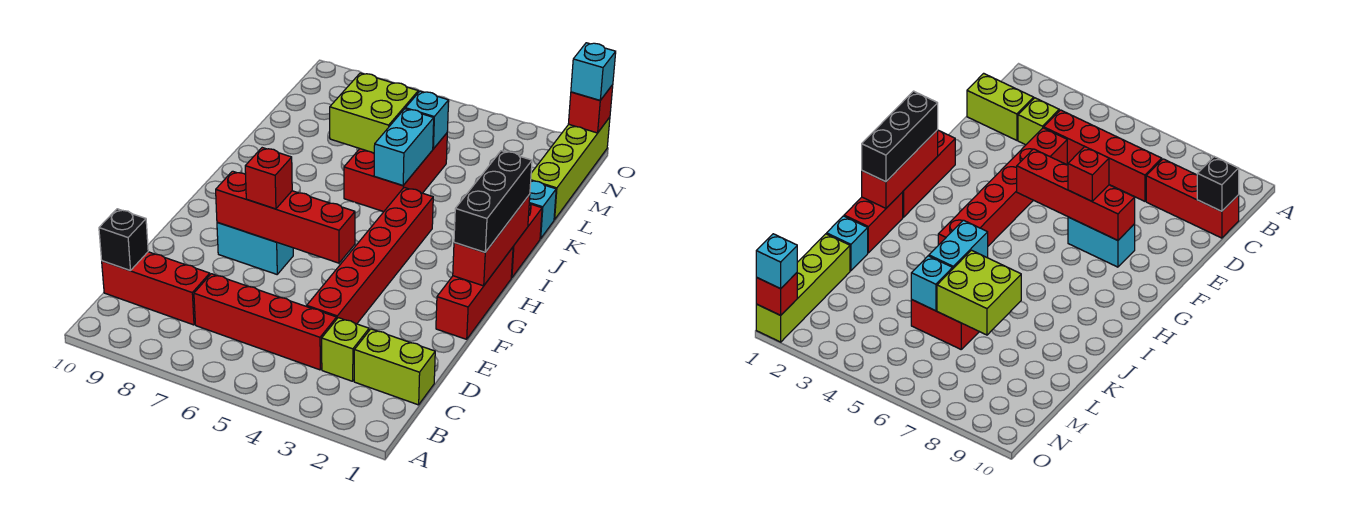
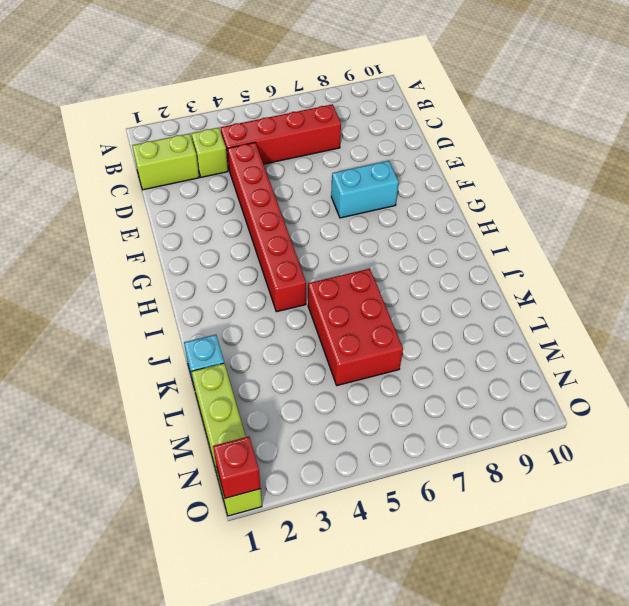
none -> red brick C8:C10 level 1
none -> red brick F1:H1 level 1
none -> red brick I1:J1 level 1

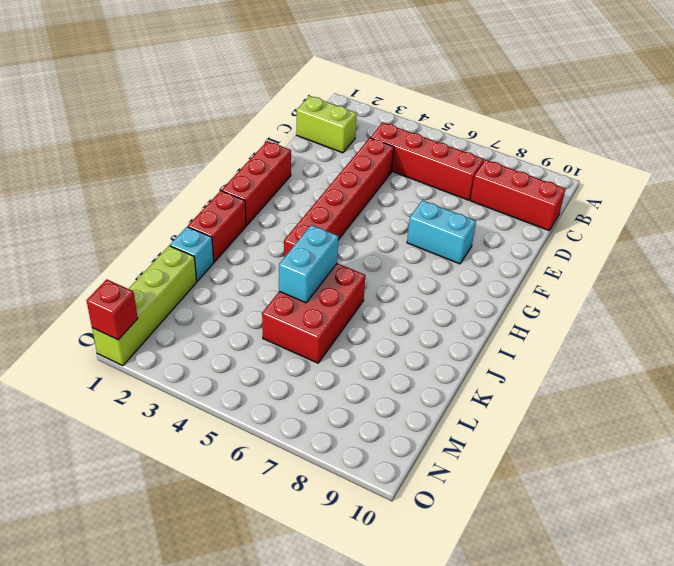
none -> lime brick C3 level 1
none -> black brick C10 level 2
none -> red brick F5:F8 level 2

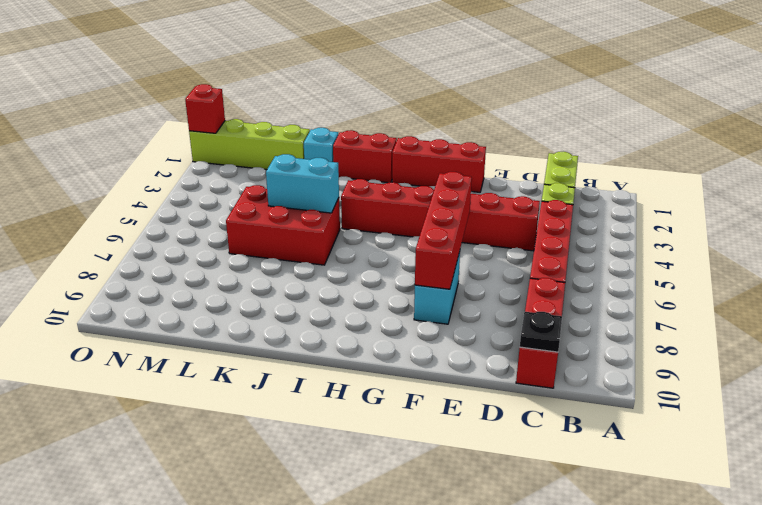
black plate C10 level 2 -> black brick C10 level 2
none -> red brick G1:I1 level 2
none -> lime brick K6:L7 level 2
none -> cyan brick L5 level 2

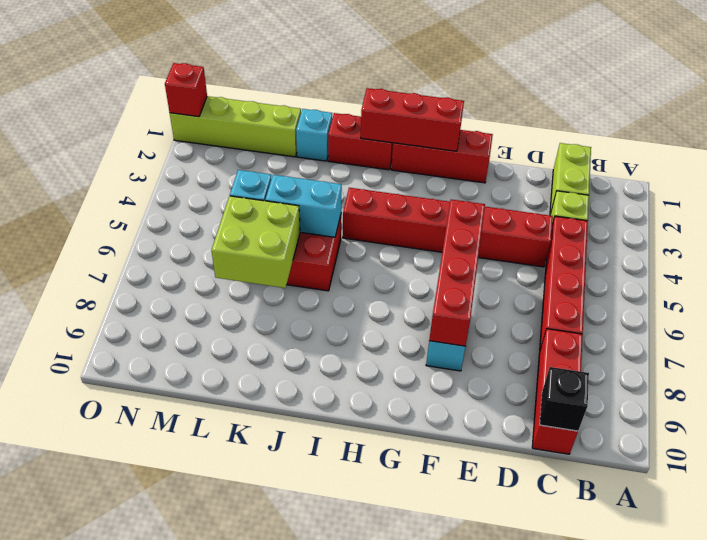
none -> red brick F7 level 3
none -> black brick G1:I1 level 3
none -> cyan brick O1 level 3

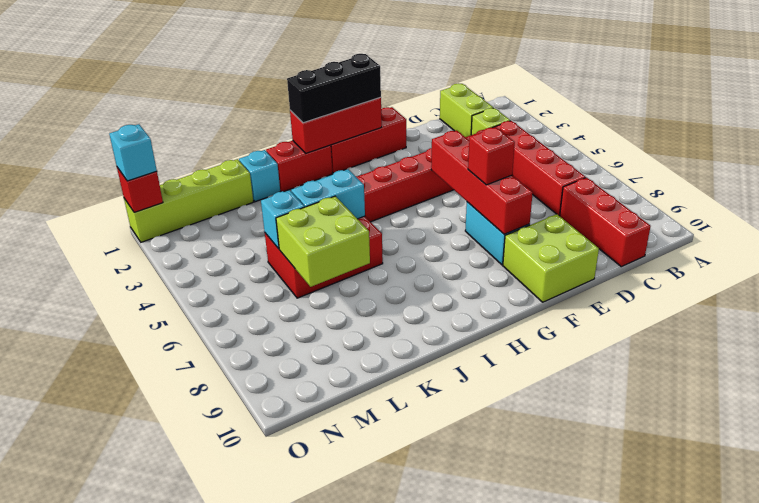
lime brick E9:F10 level 1 -> none
none -> black brick C10 level 2

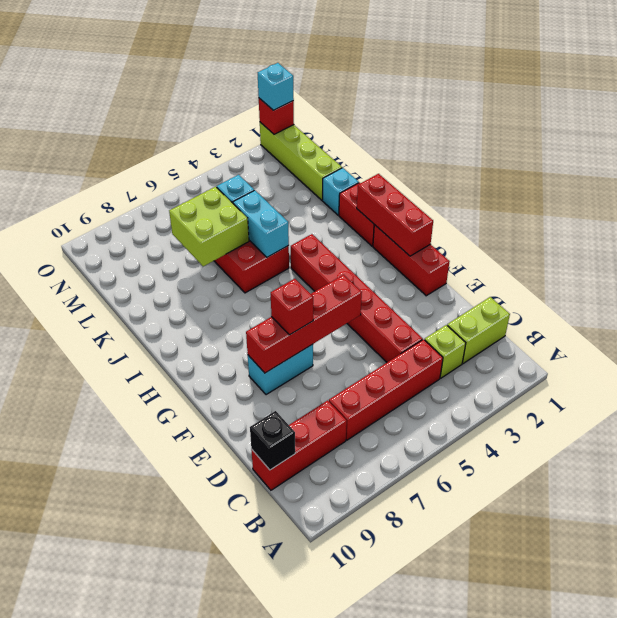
none -> black brick G1:I1 level 3

